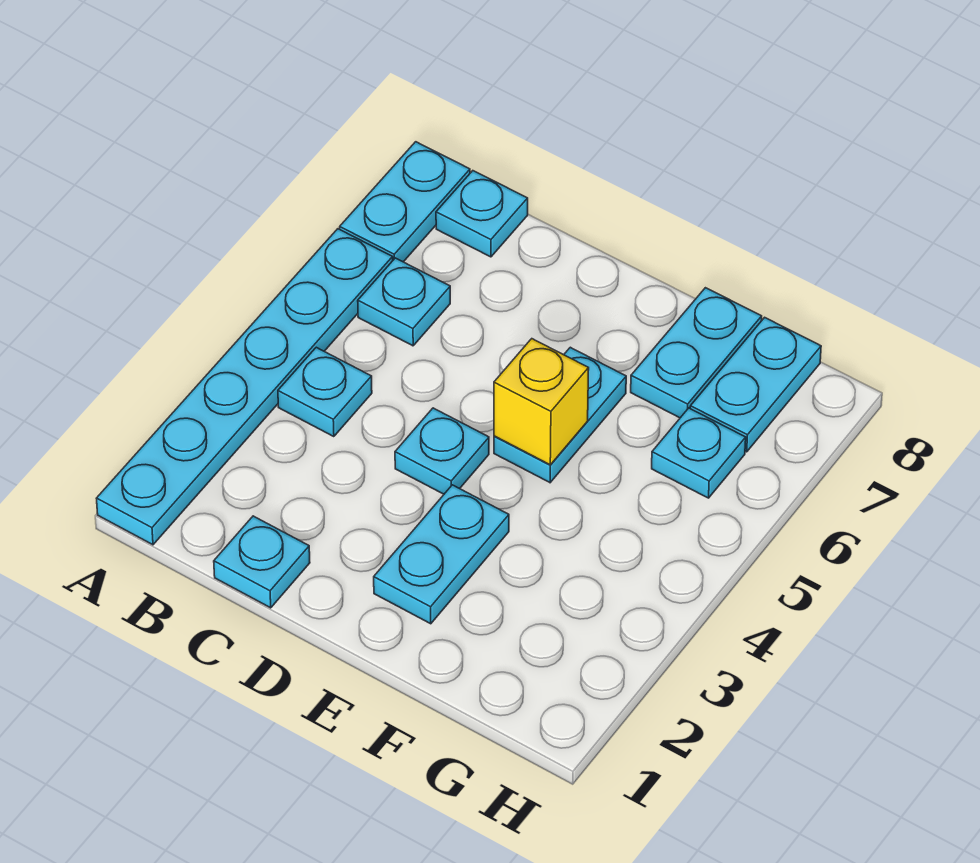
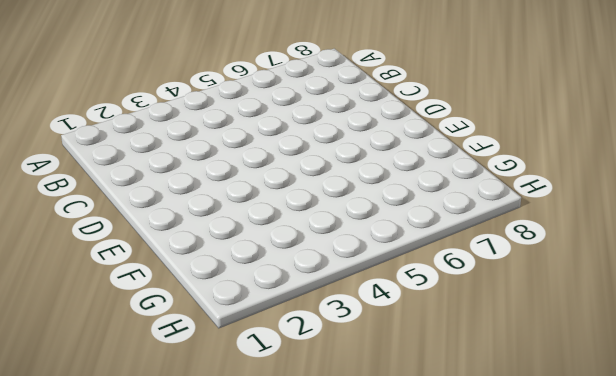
none -> cyan plate A1:A6 level 1
none -> cyan plate A7:A8 level 1
none -> cyan plate B4 level 1

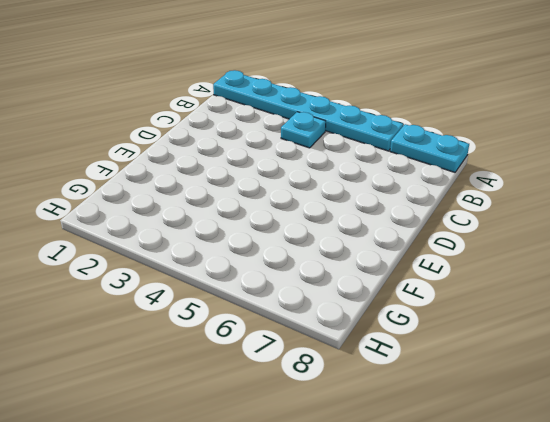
none -> cyan plate B6 level 1
none -> cyan plate B8 level 1
none -> cyan plate C1 level 1

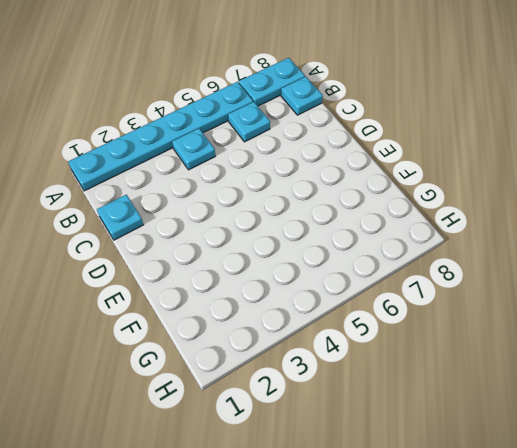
none -> cyan plate D4 level 1
none -> cyan plate E2:E3 level 1
none -> cyan plate E5:E6 level 1

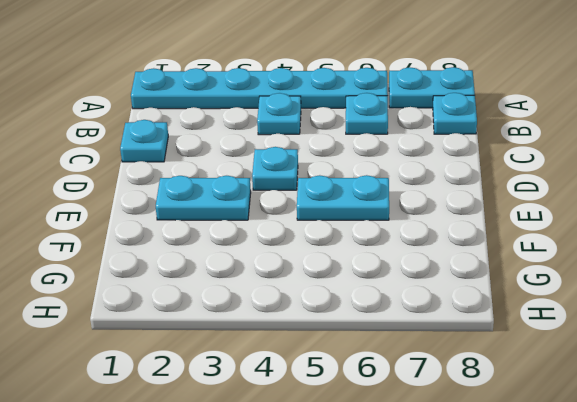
none -> cyan plate F7:F8 level 1
none -> cyan plate G6 level 1
none -> cyan plate G7:G8 level 1

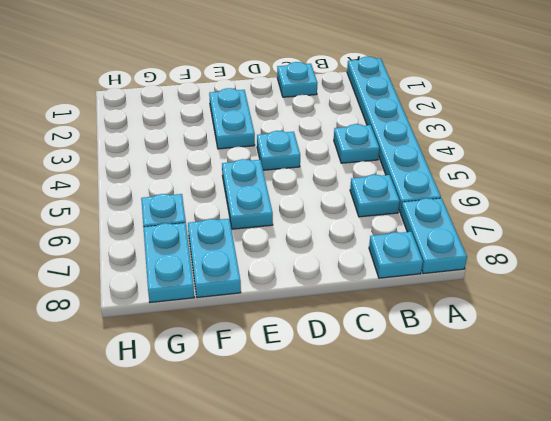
none -> yellow brick E5 level 2

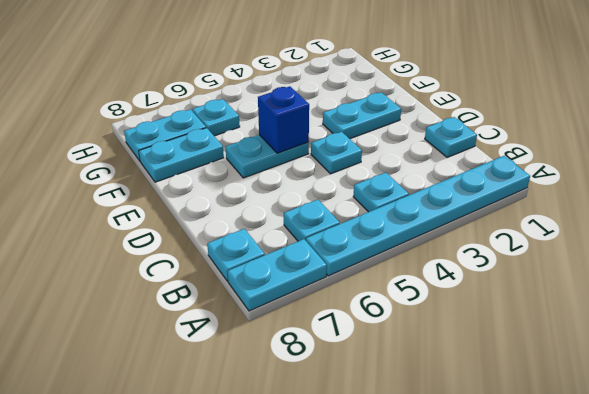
blue brick E5 level 2 -> yellow brick E5 level 2

